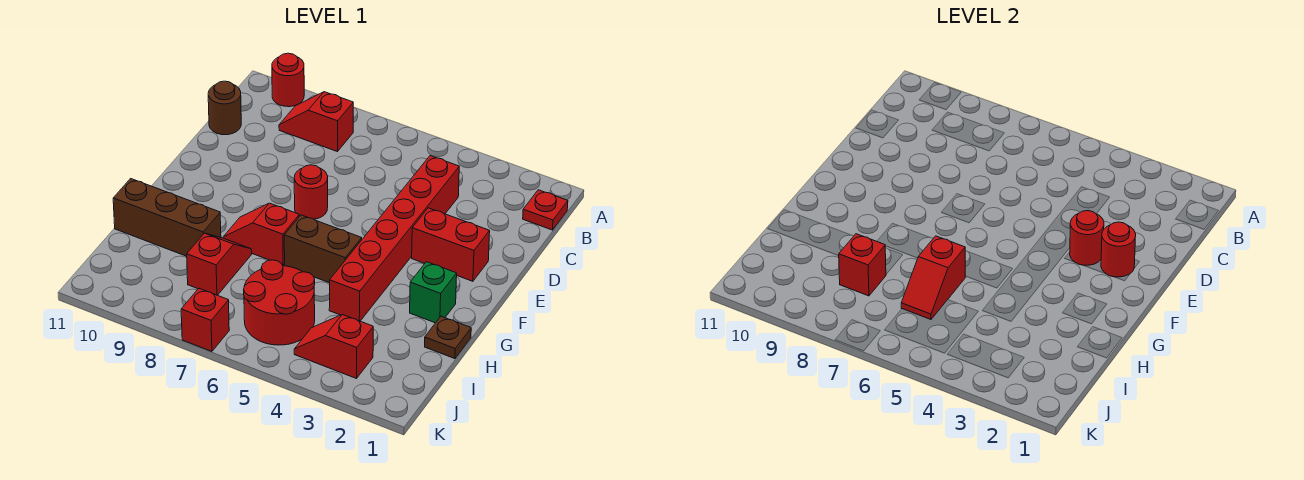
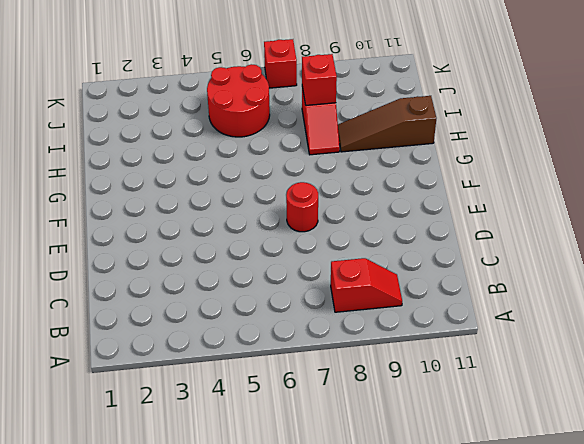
brown slope H9:H11 level 1 top 11 -> brown brick H9:H11 level 1
none -> red round brick A10 level 1
none -> red plate B1 level 1
none -> red brick C4:H4 level 1

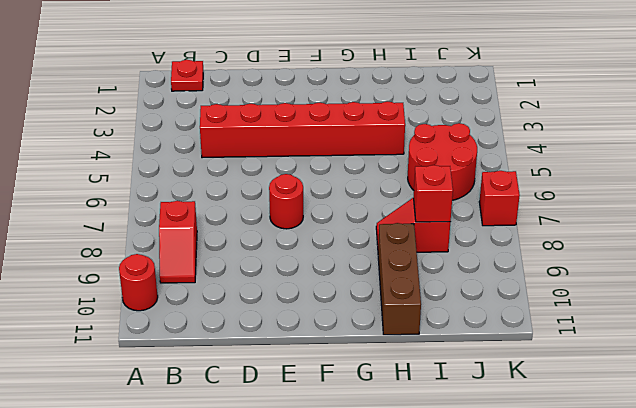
none -> brown round brick C11 level 1
none -> red brick E2:E3 level 1
none -> green brick G2 level 1

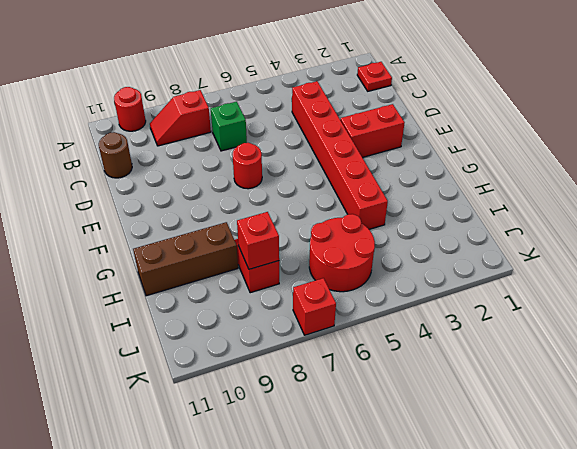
green brick C7 level 1 -> green brick G2 level 1
none -> brown brick G5:G6 level 1
none -> red slope G7:G8 level 1 top 7
none -> brown plate H1 level 1

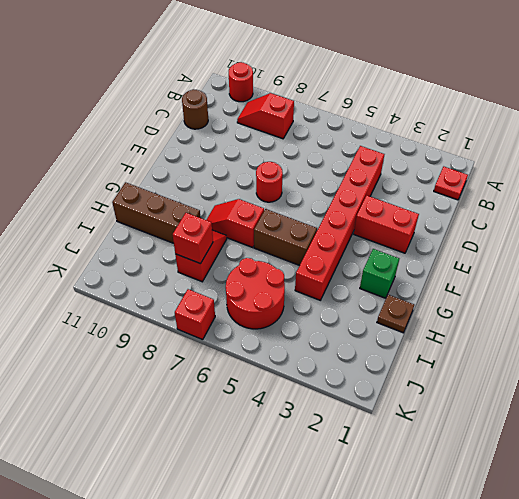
none -> red slope J3:J4 level 1 top 3
none -> red round brick E2 level 2
none -> red round brick E3 level 2

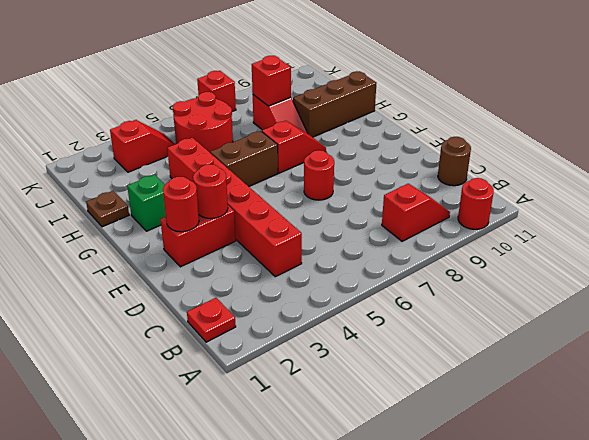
none -> red slope H6:I6 level 2 top H

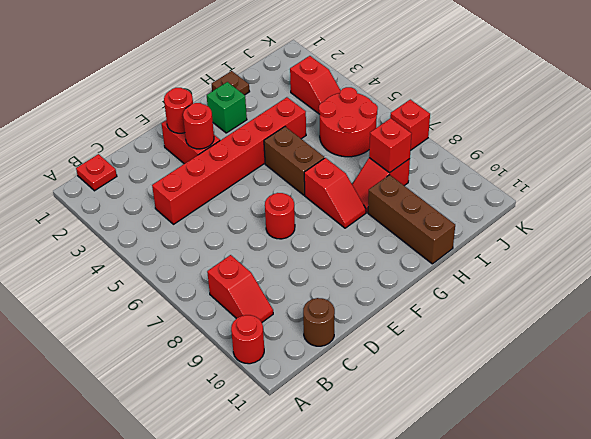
none -> red slope H6:I6 level 2 top H

